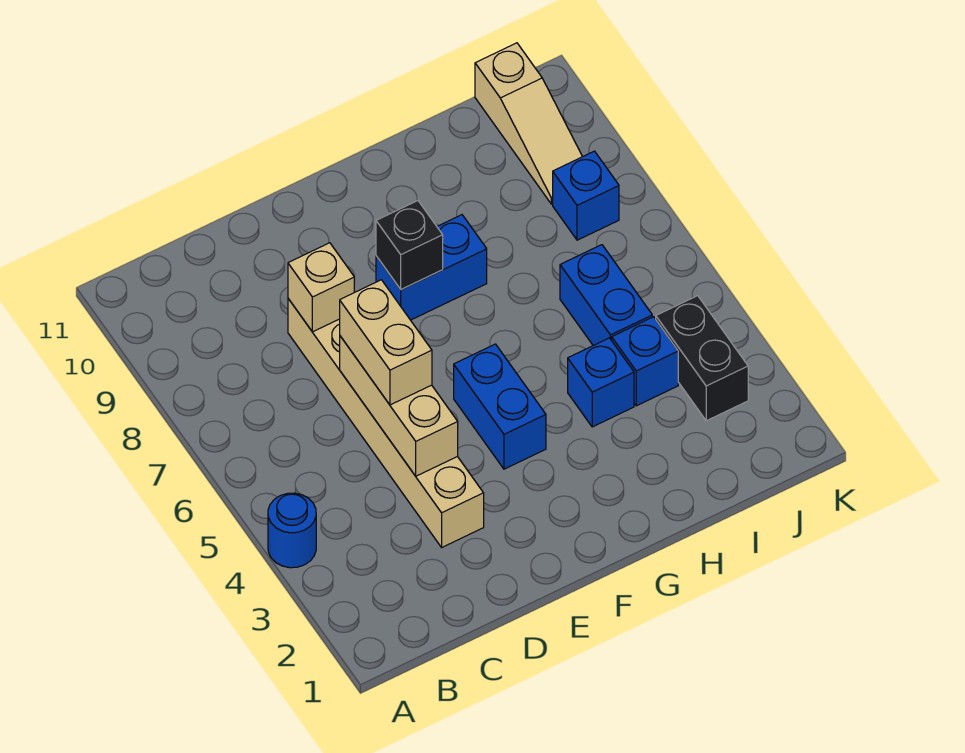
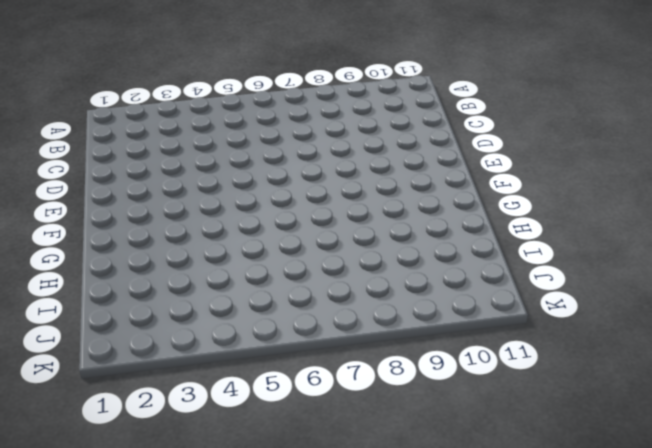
none -> blue round brick A4 level 1
none -> tan brick D3:D8 level 1
none -> blue brick F4:F5 level 1

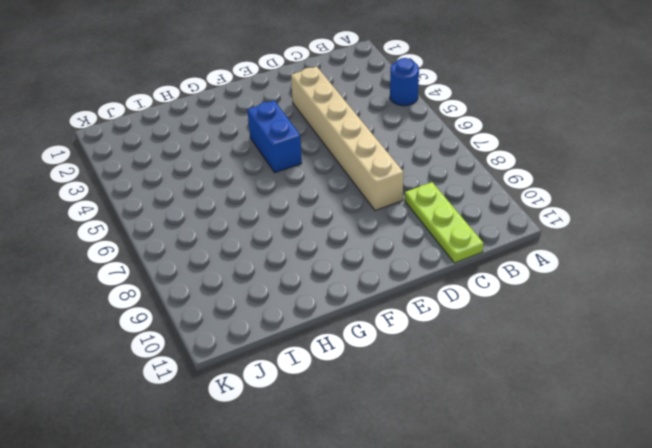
lime plate C9:C11 level 1 -> none
none -> blue brick F8:G8 level 1
none -> blue brick H4 level 1
none -> blue brick I4 level 1

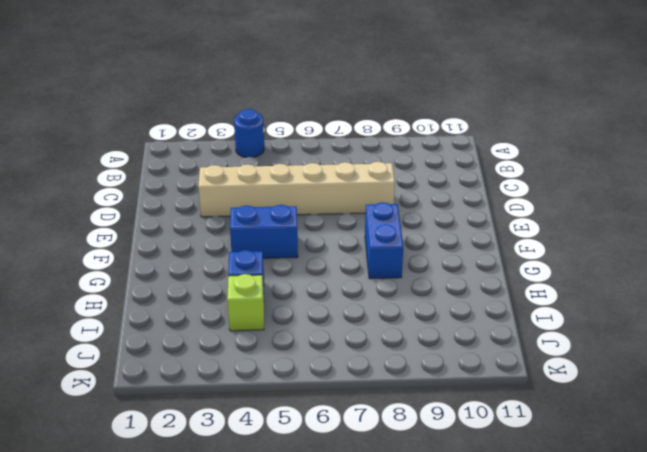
lime brick I4 level 1 -> blue brick I4 level 1
none -> blue brick I5:I6 level 1
none -> black brick J3:J4 level 1
none -> blue brick J8 level 1

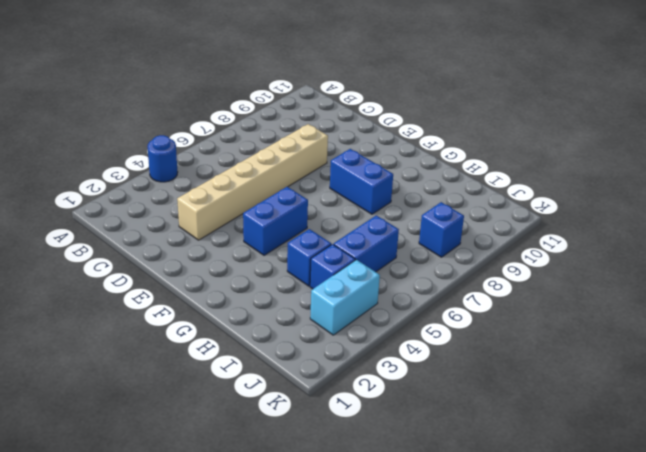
cyan brick J3:J4 level 1 -> black brick J3:J4 level 1
none -> tan slope J9:J11 level 1 top 11
none -> tan brick D4:D6 level 2
none -> tan brick D8 level 2

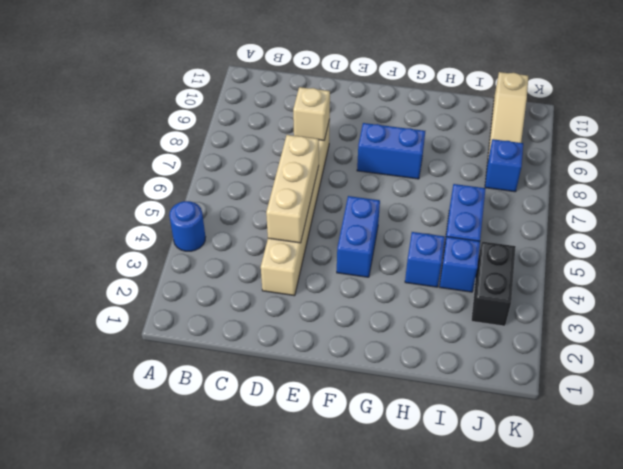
none -> black brick F8 level 2
none -> tan brick D5:D6 level 3

